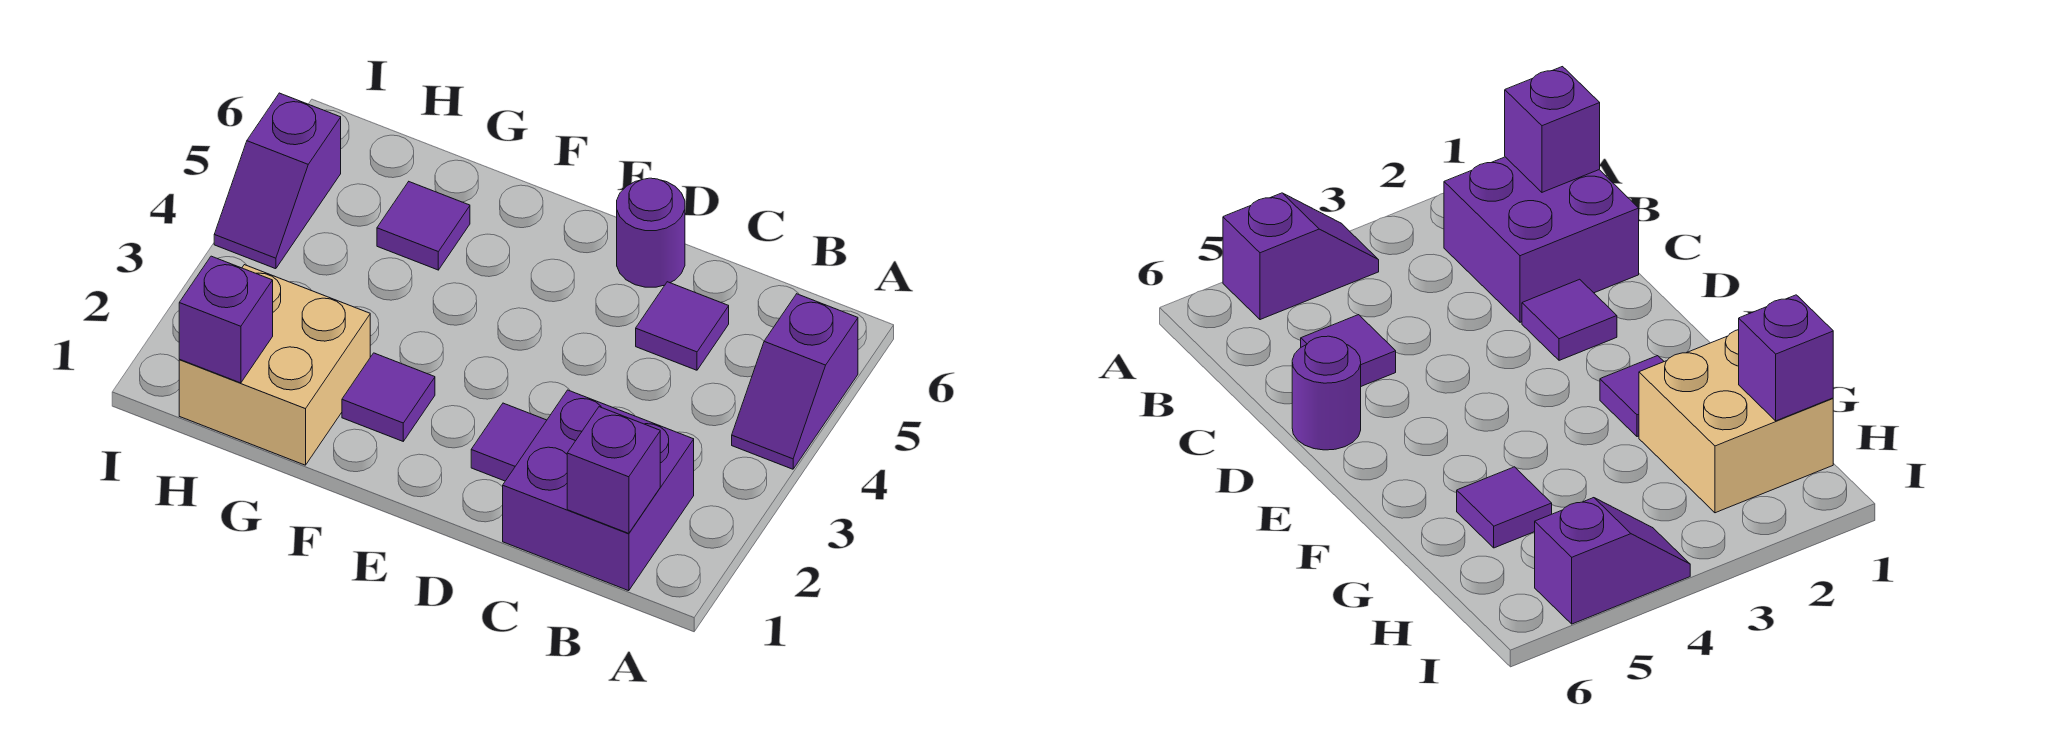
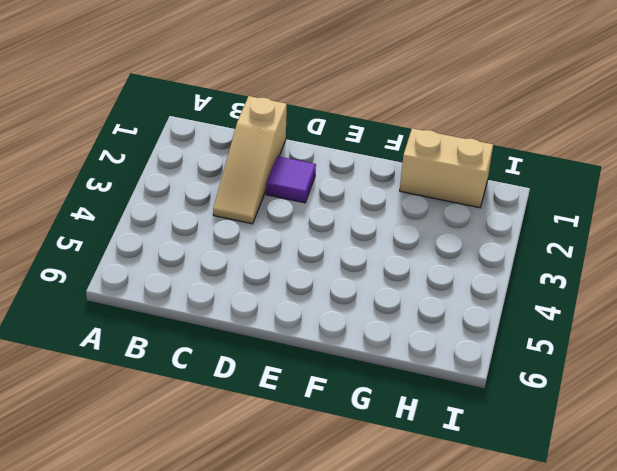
tan slope C1:C3 level 1 top 1 -> purple brick B1:C2 level 1
tan brick G1:H1 level 1 -> tan brick G1:H2 level 1
none -> purple slope A4:A5 level 1 top 5
none -> purple tile C5 level 1

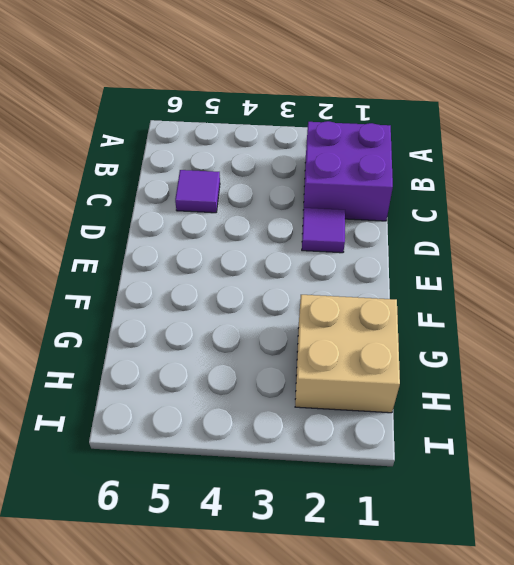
none -> purple slope A4:A5 level 1 top 5
none -> purple round brick D6 level 1

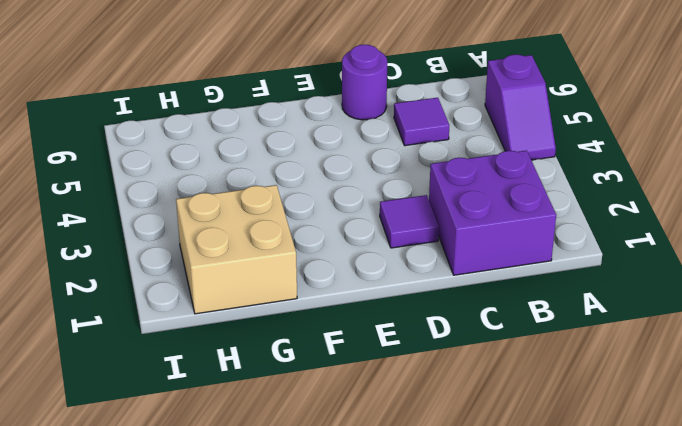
none -> purple tile F2 level 1
none -> purple tile G5 level 1

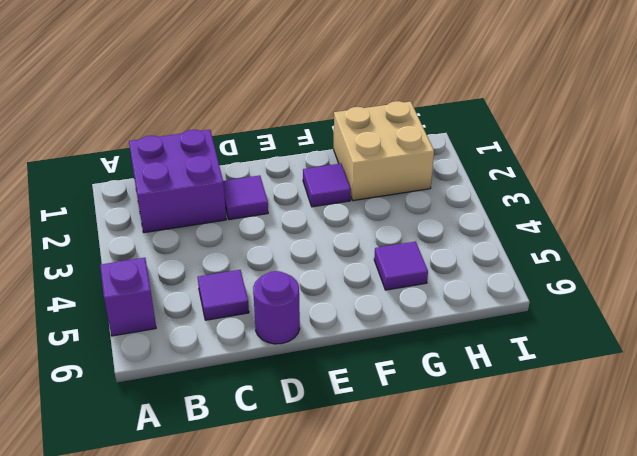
none -> purple slope I4:I5 level 1 top 5
none -> purple brick B1 level 2

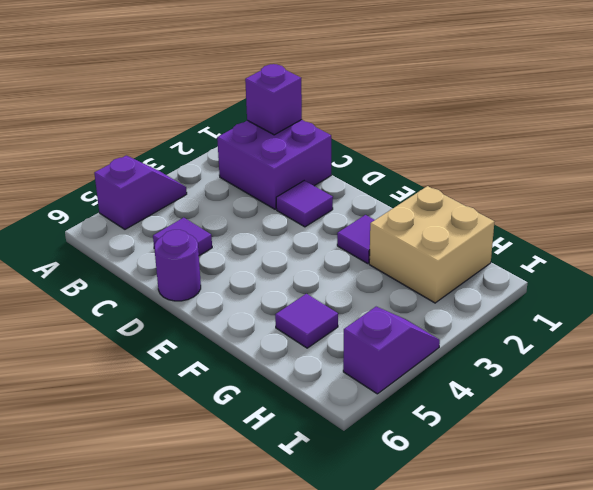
none -> purple brick H1 level 2

